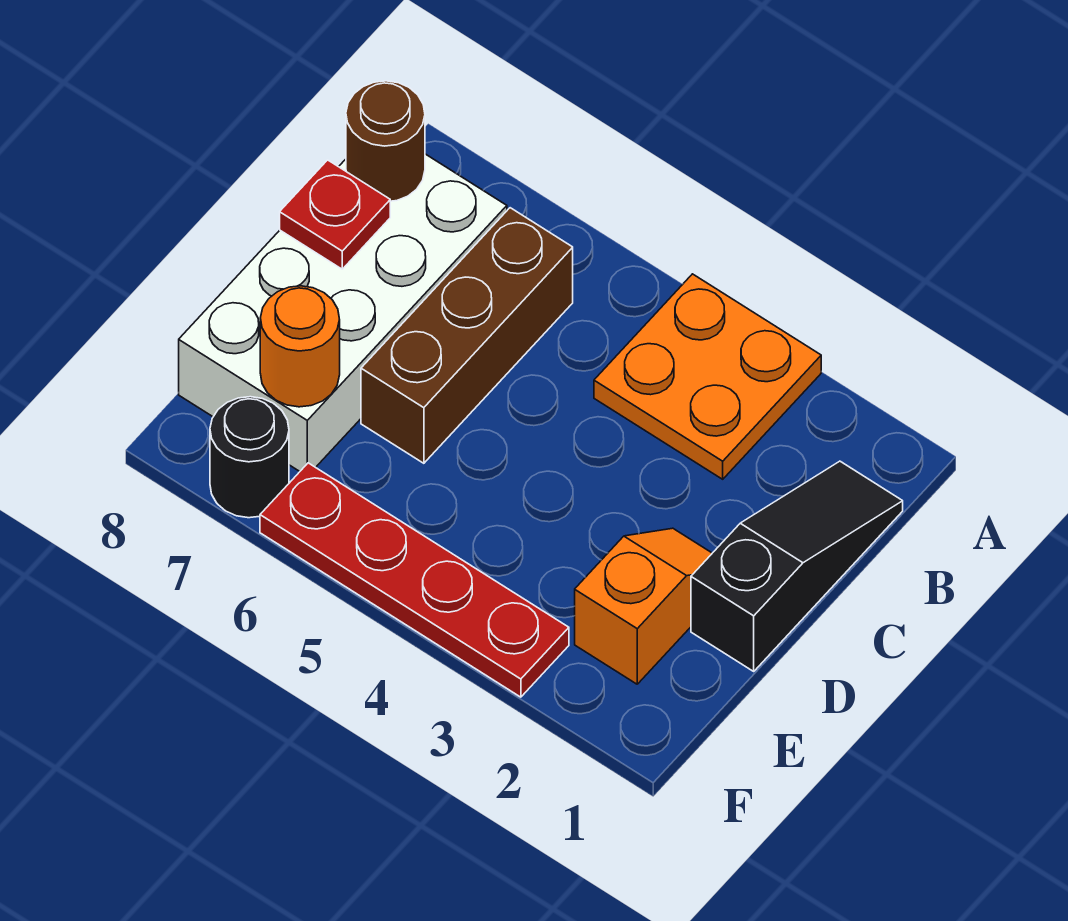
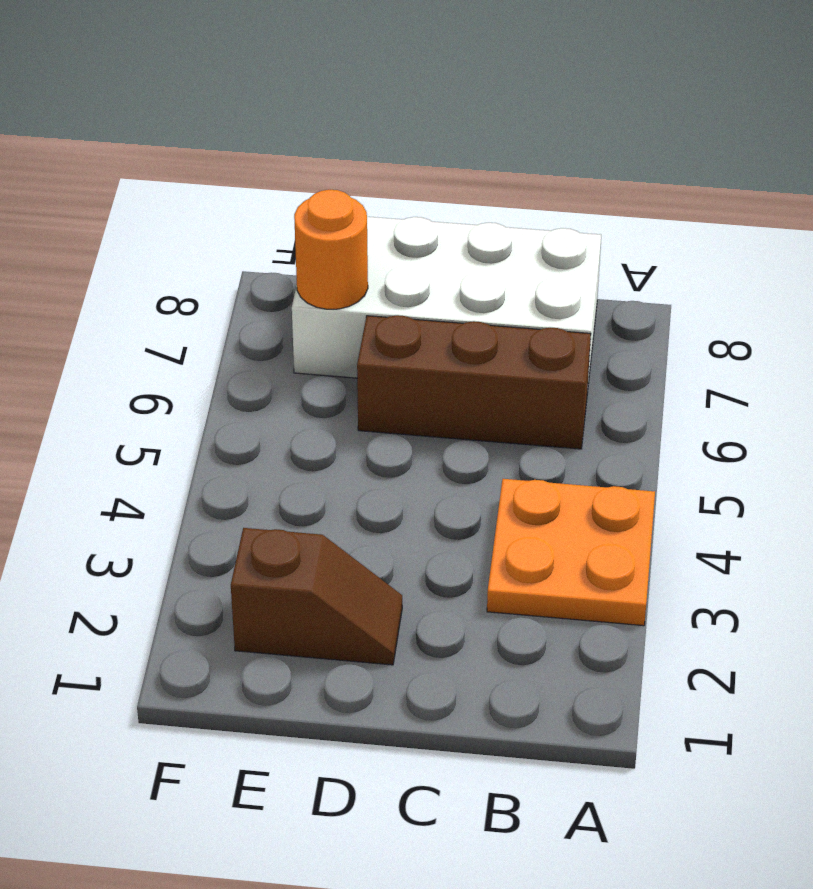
brown slope D2:E2 level 1 top E -> orange slope D2:E2 level 1 top E
none -> black slope B1:D1 level 1 top D
none -> red plate F3:F6 level 1

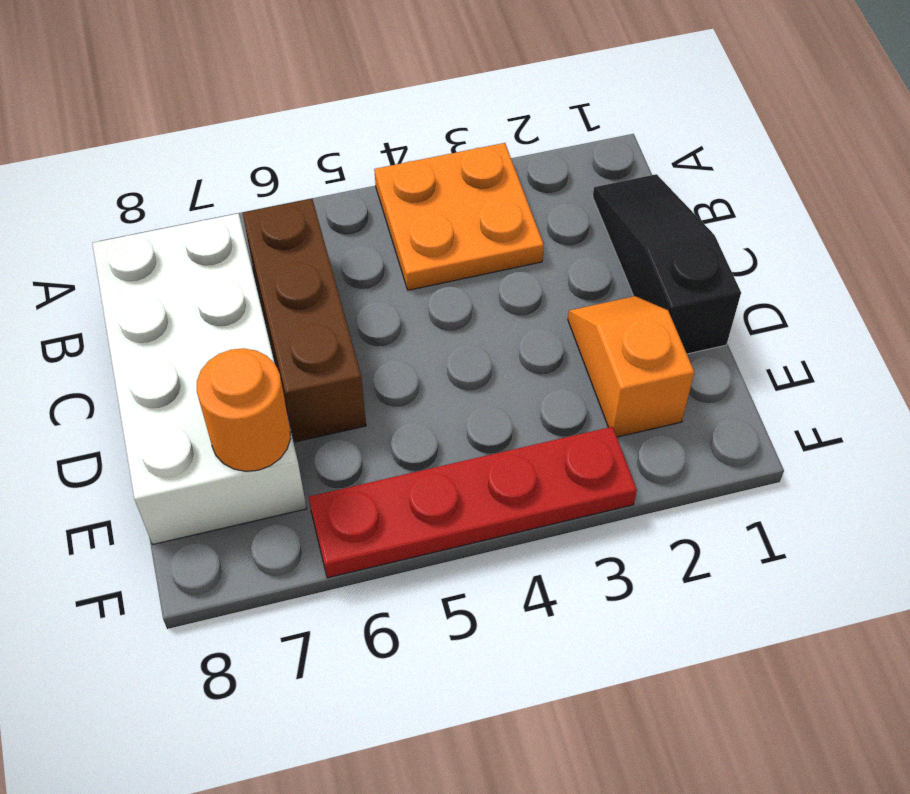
none -> black round brick F7 level 1
none -> brown round brick B8 level 2

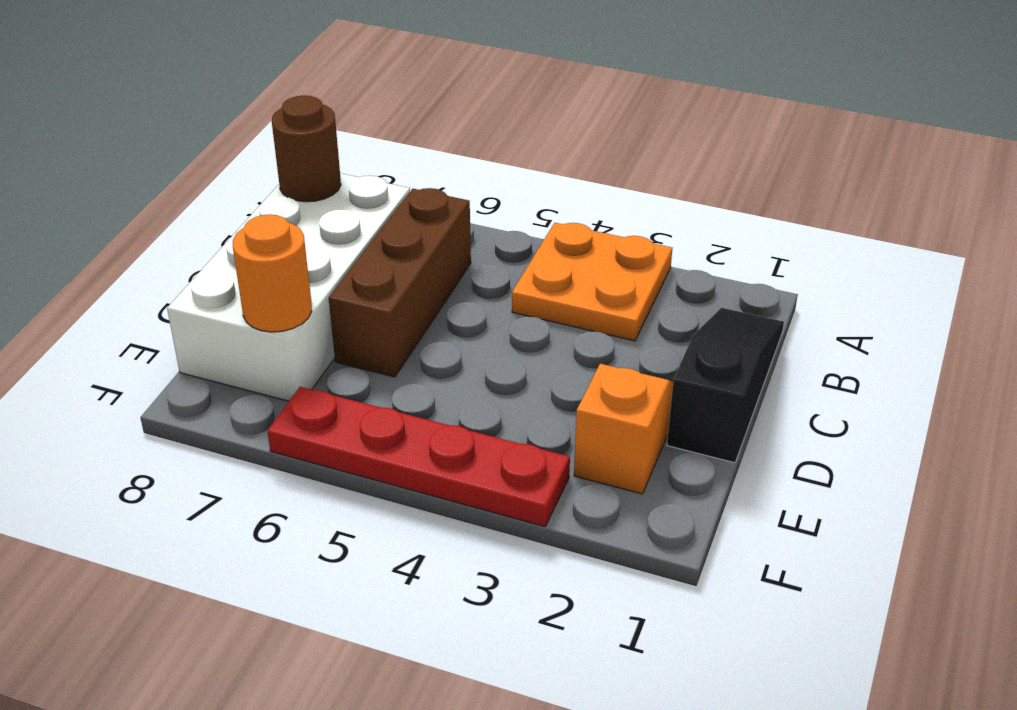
none -> black round brick F7 level 1
none -> red plate C8 level 2

